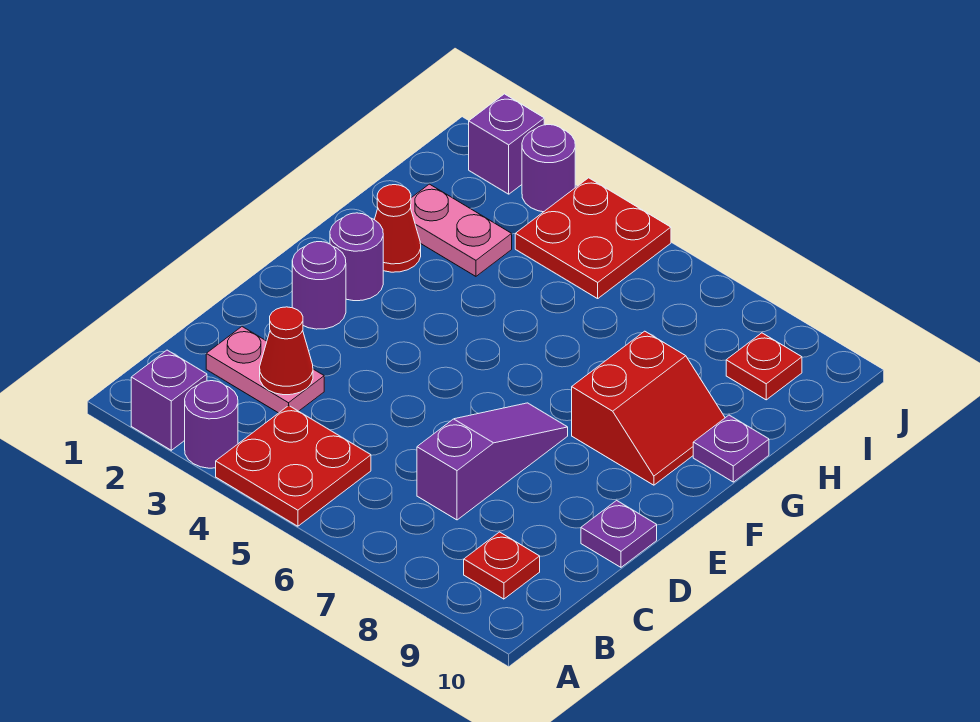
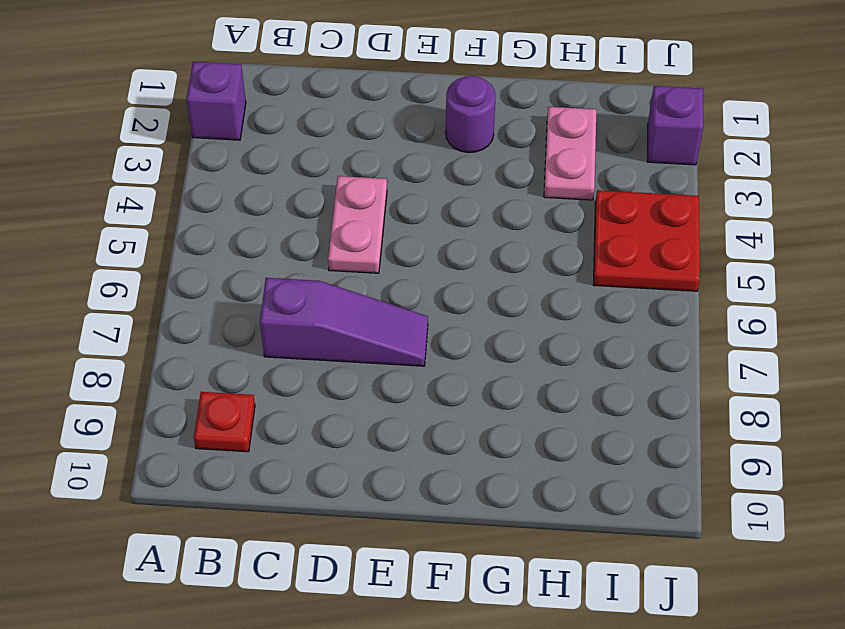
pink plate D4:D5 level 1 -> pink plate C2:C3 level 1
none -> purple round brick A3 level 1
none -> red plate A4:B5 level 1
none -> purple plate D10 level 1

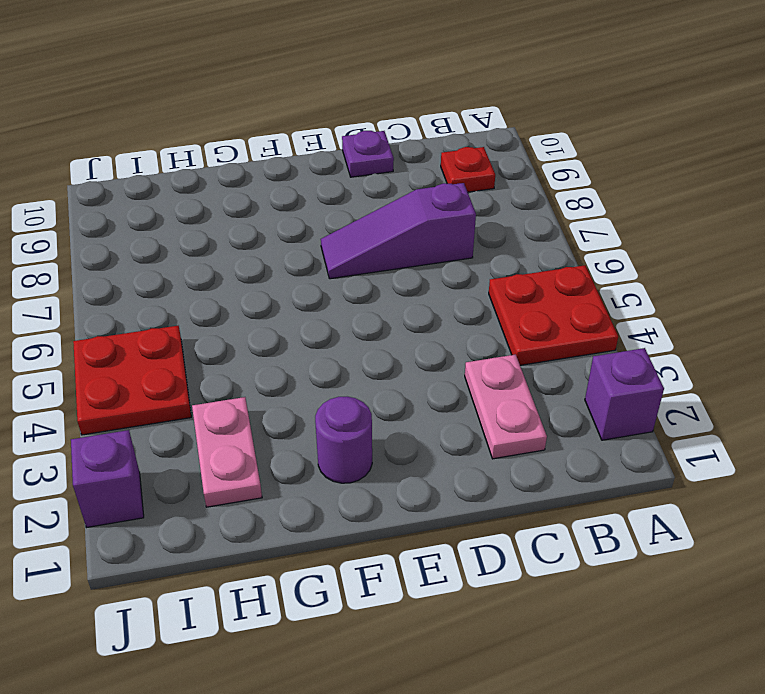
none -> purple round brick A3 level 1
none -> purple round brick E2 level 1
none -> red slope F8:G9 level 1 top 8

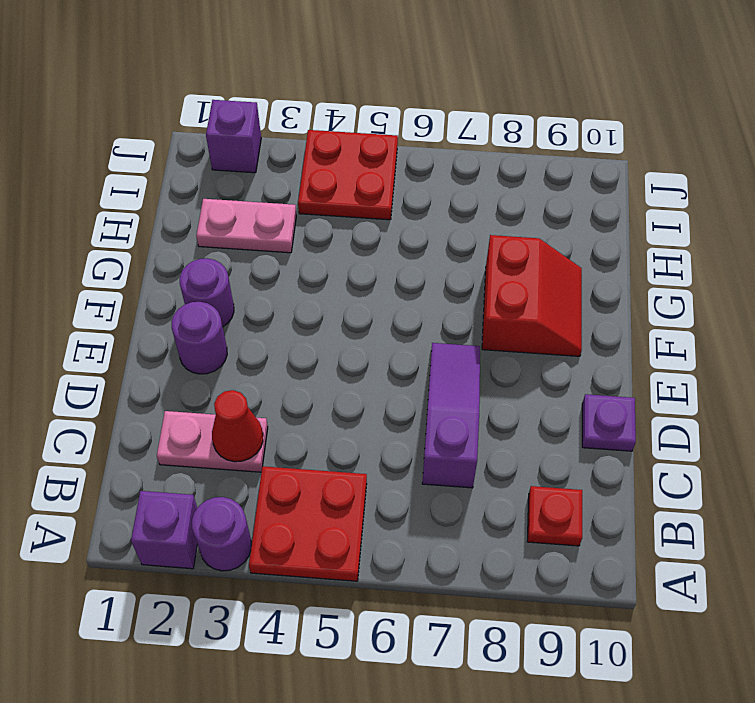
none -> red cone G2 level 1
none -> purple plate G10 level 1
none -> red plate I9 level 1

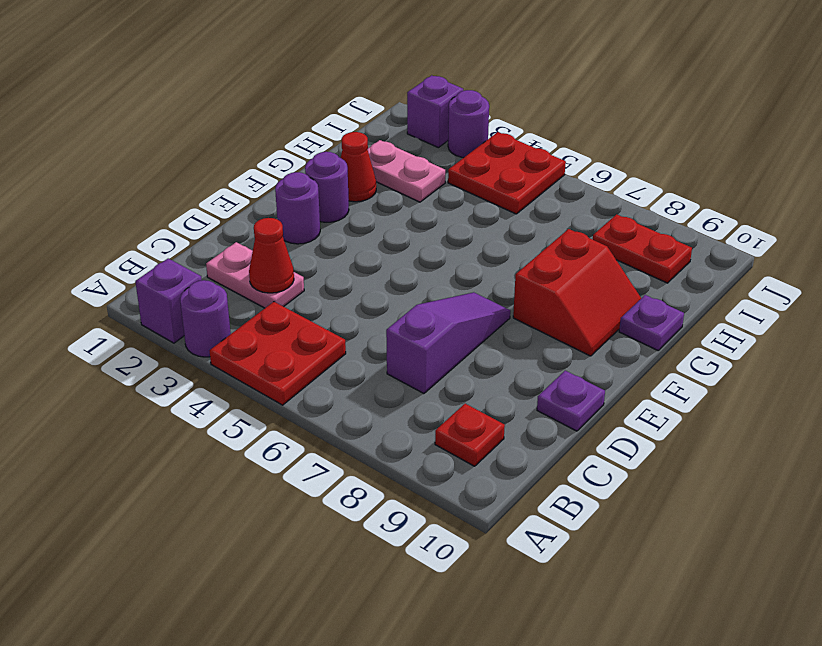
red plate I8:I9 level 1 -> red plate I9 level 1

